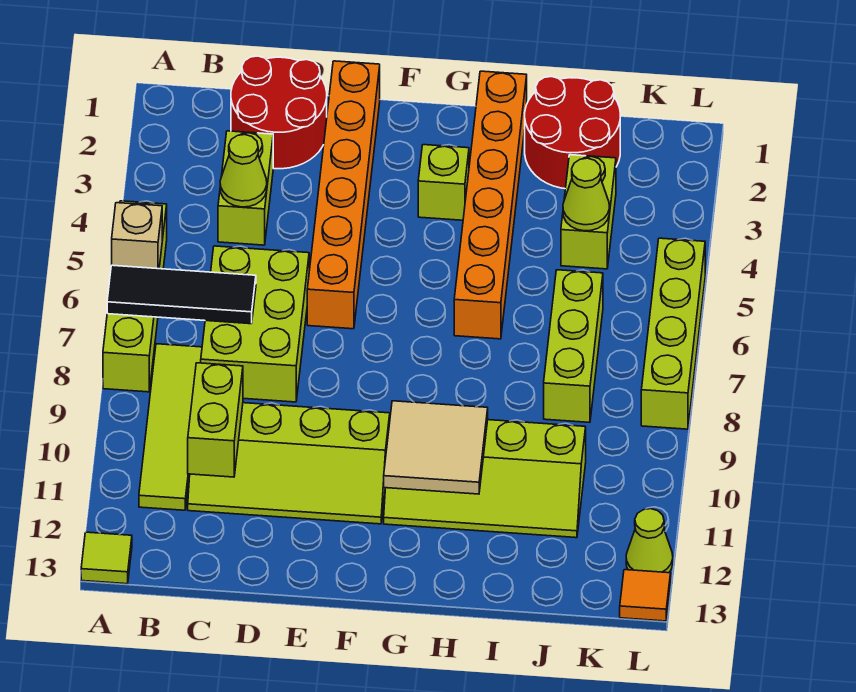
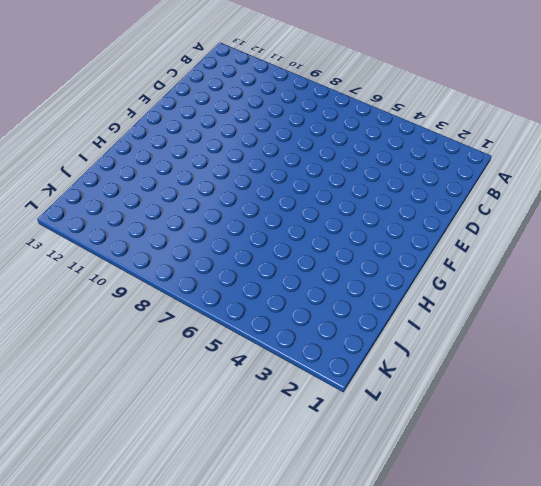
none -> lime brick A5:A8 level 1
none -> lime tile A13 level 1
none -> lime tile B8:B11 level 1

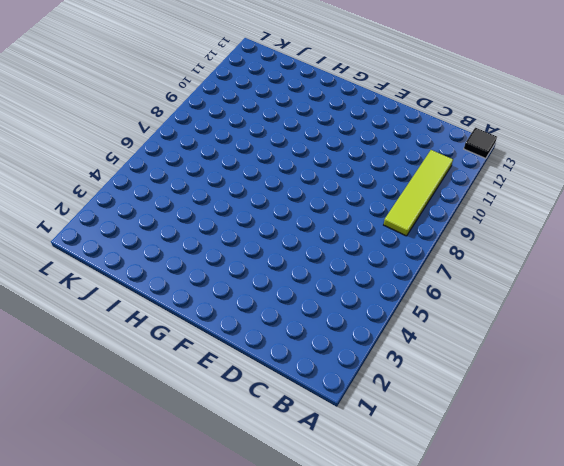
black tile A13 level 1 -> lime tile A13 level 1
none -> lime brick A5:A8 level 1
none -> red round brick C1:D2 level 1
none -> lime brick C3:C4 level 1

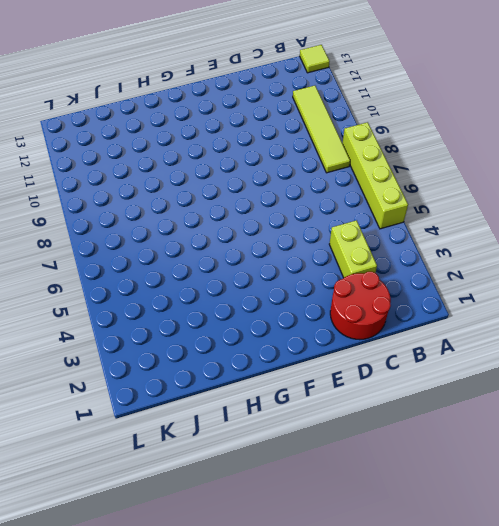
none -> lime brick C6:D8 level 1
none -> lime slope C10:F11 level 1 top 10
none -> orange brick E1:E6 level 1

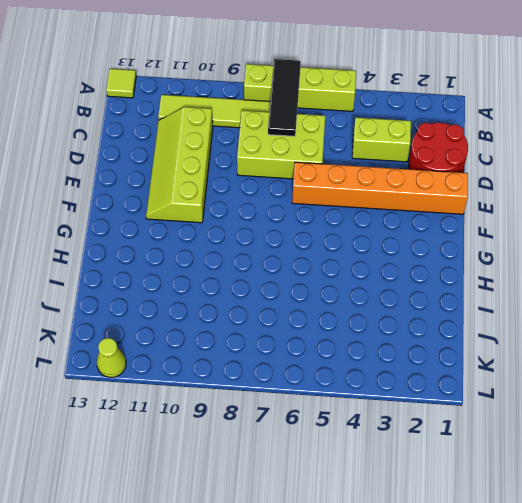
none -> lime brick G3 level 1
none -> lime slope G10:J11 level 1 top 10
none -> orange brick H1:H6 level 1

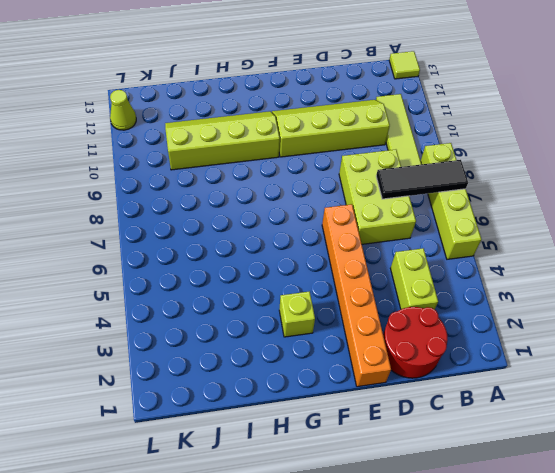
none -> orange brick H1:H6 level 1
none -> red round brick I1:J2 level 1
none -> lime brick J3:J4 level 1

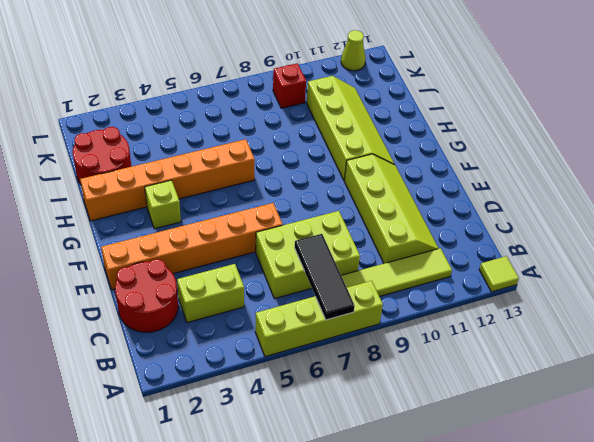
red brick K9 level 1 -> none
none -> lime brick J3:J4 level 1
none -> lime brick J6:J8 level 1
none -> lime brick L5:L8 level 1

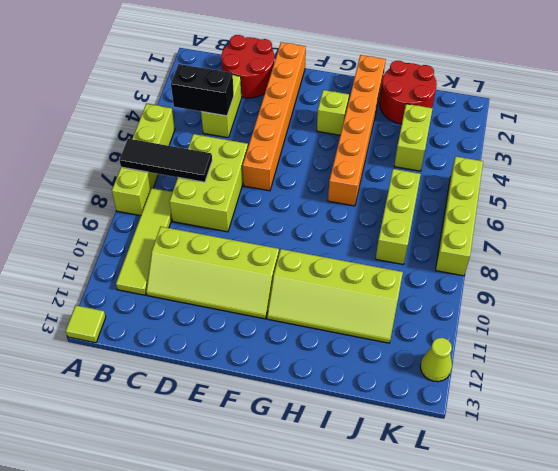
black brick B4:C4 level 2 -> lime cone C4 level 2
none -> orange tile L13 level 1
none -> tan brick A6 level 2
none -> lime brick C10:C11 level 2

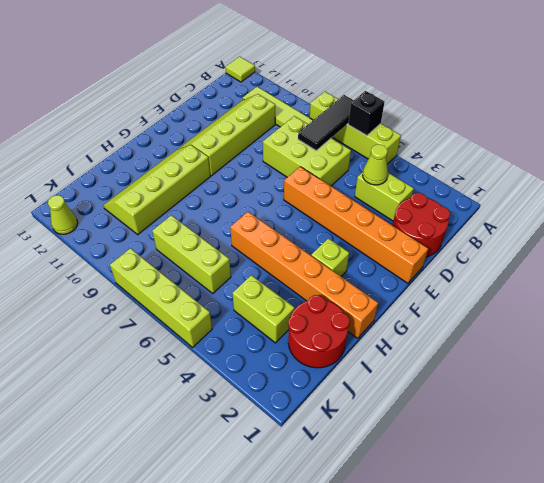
black brick A6 level 2 -> tan brick A6 level 2
none -> orange tile L13 level 1
none -> lime brick C10:C11 level 2
none -> tan tile G10:H11 level 2

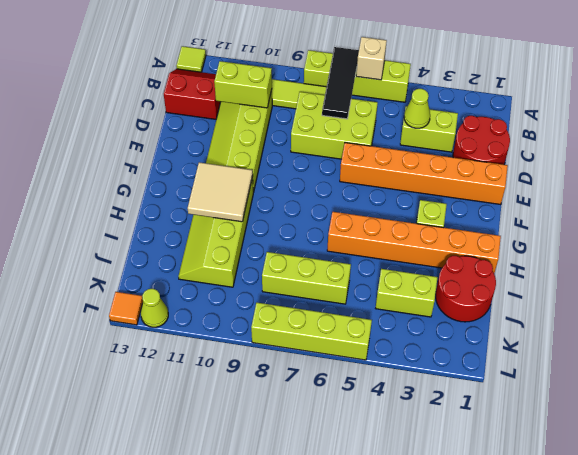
red slope B12:C13 level 1 top C -> none
none -> lime cone J4 level 2

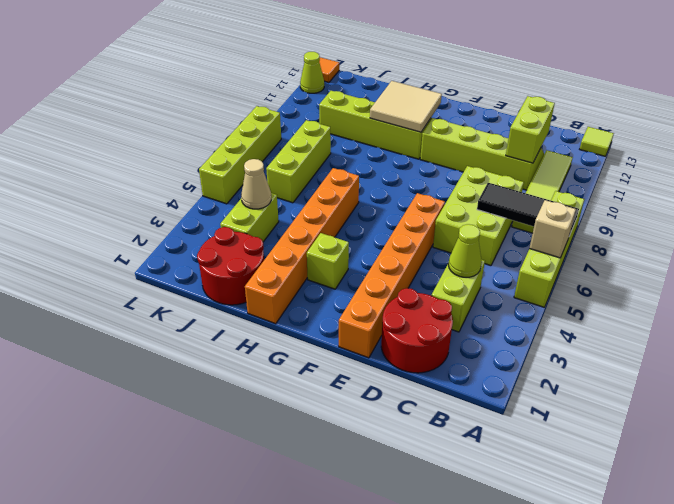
tan cone J4 level 2 -> lime cone J4 level 2

